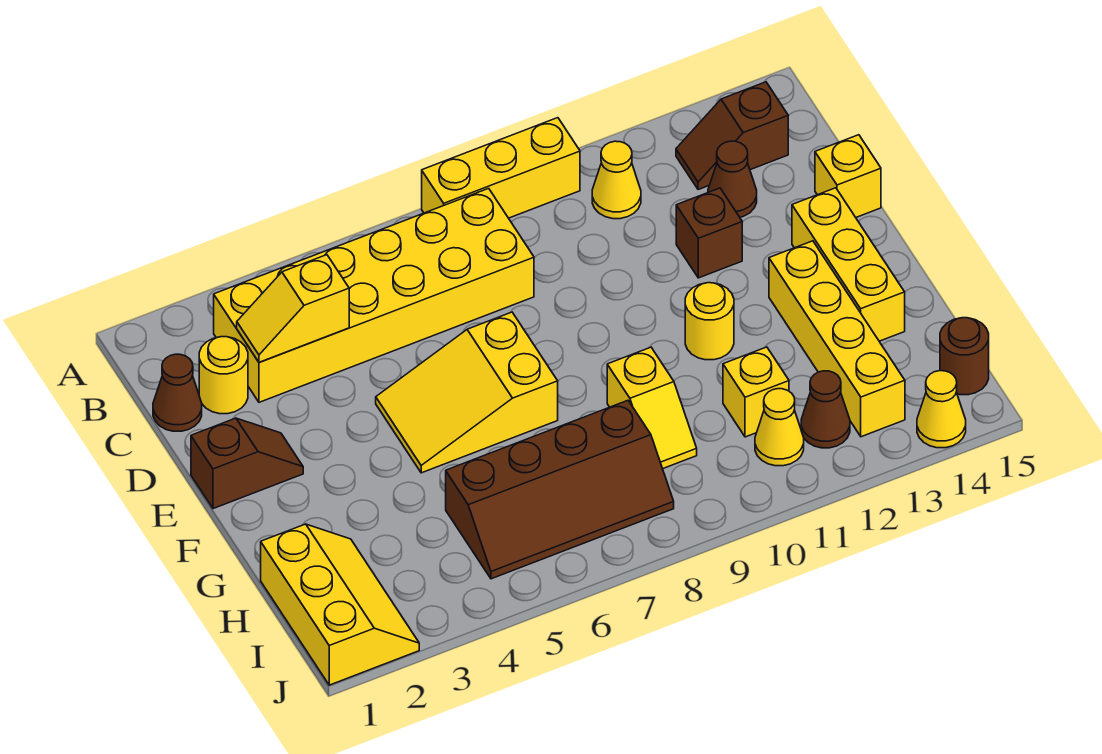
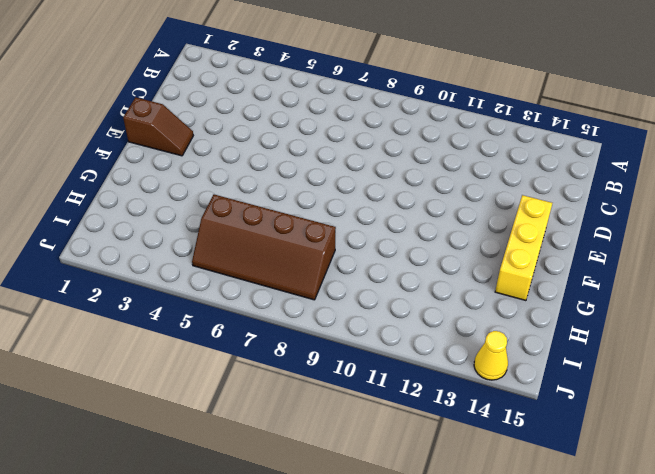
none -> yellow brick A8:A10 level 1
none -> yellow brick B3:C8 level 1
none -> yellow cone B11 level 1

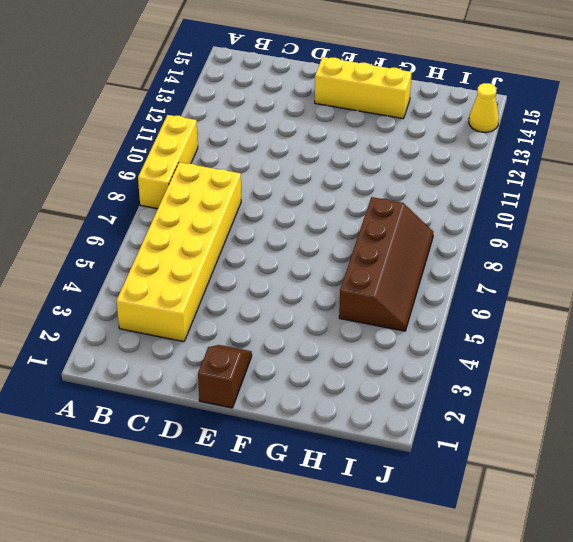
none -> yellow cone B11 level 1
none -> brown slope B13:B14 level 1 top 14
none -> brown cone C1 level 1

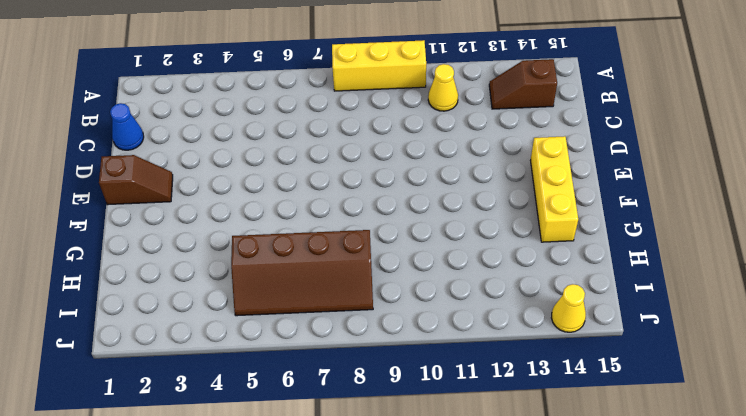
blue cone C1 level 1 -> brown cone C1 level 1
none -> yellow brick B3:C8 level 1
none -> yellow round brick C2 level 1
none -> brown cone C13 level 1

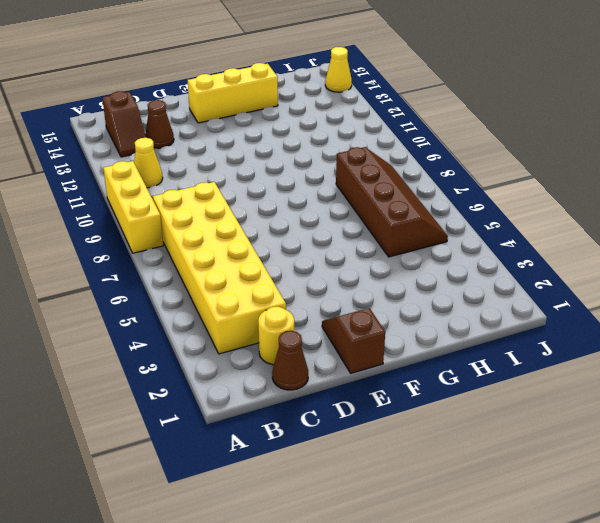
none -> brown brick D12 level 1
none -> yellow brick D15 level 1
none -> yellow slope E5:F7 level 1 top 7

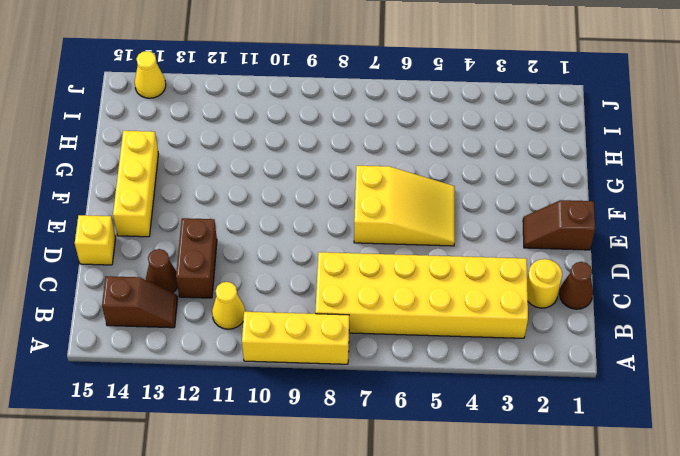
brown brick C12:D12 level 1 -> brown brick D12 level 1
none -> yellow round brick F11 level 1
none -> yellow brick F13:I13 level 1
none -> yellow slope G9:H9 level 1 top G

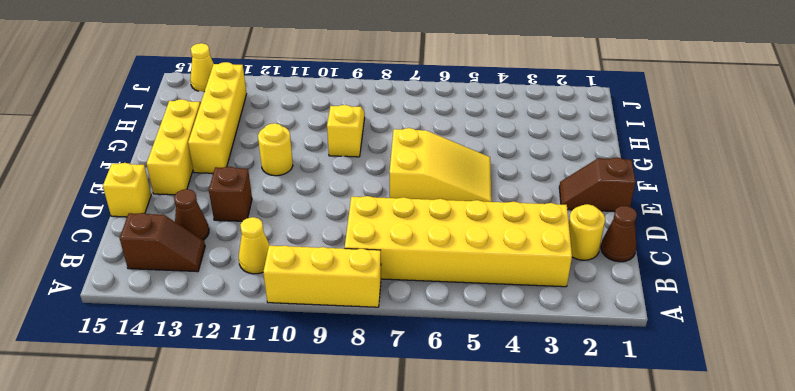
none -> yellow slope H1:J2 level 1 top 1
none -> brown slope H5:I8 level 1 top H
none -> yellow brick H11 level 1

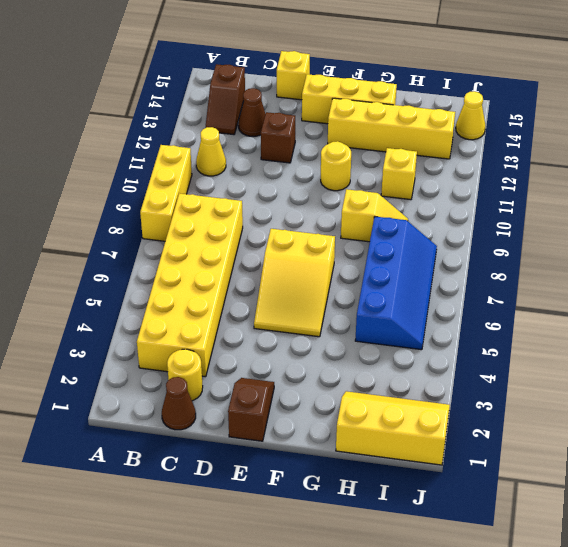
blue slope H5:I8 level 1 top H -> brown slope H5:I8 level 1 top H
none -> yellow cone I11 level 1
none -> brown cone I12 level 1
none -> brown round brick I15 level 1

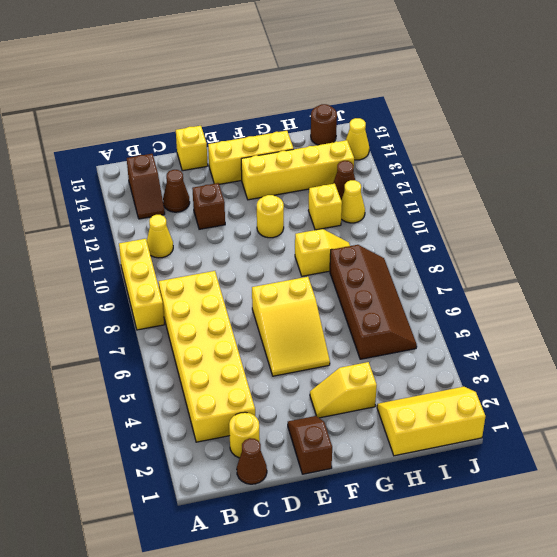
yellow slope F3:G3 level 1 top G -> yellow slope C3:C4 level 2 top 4

